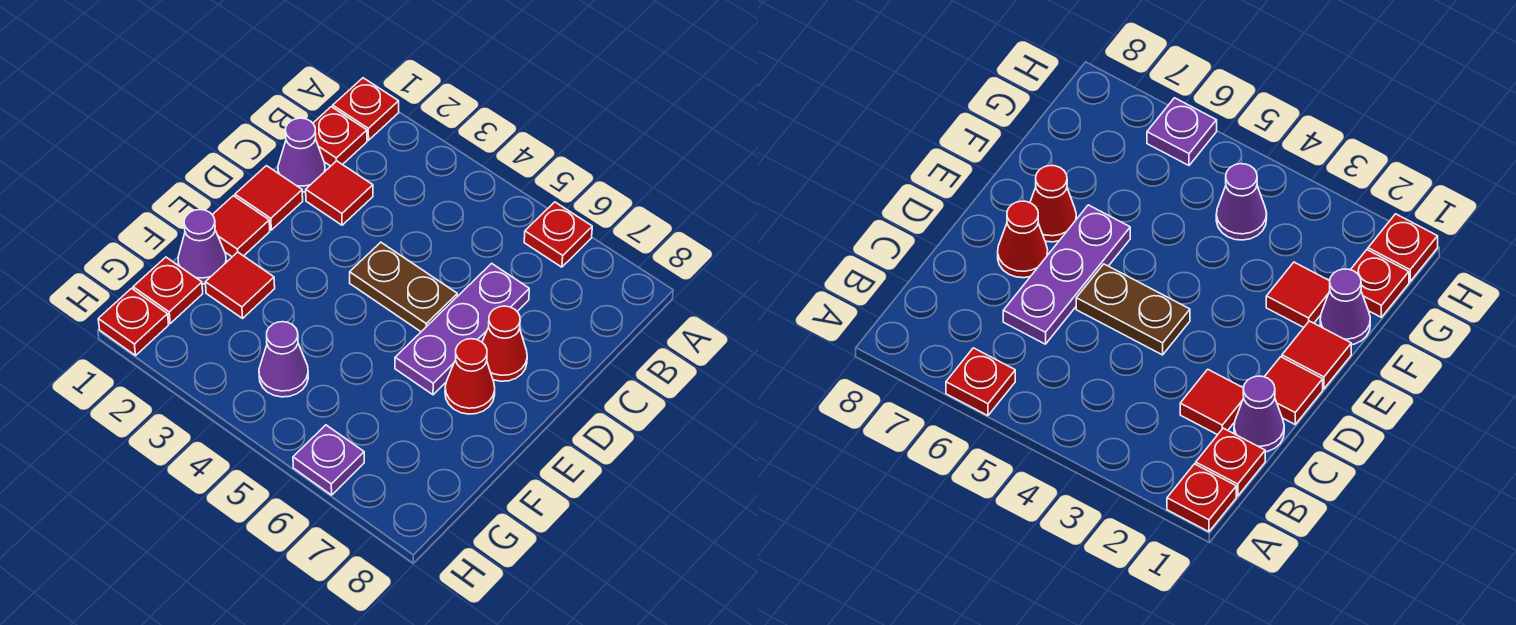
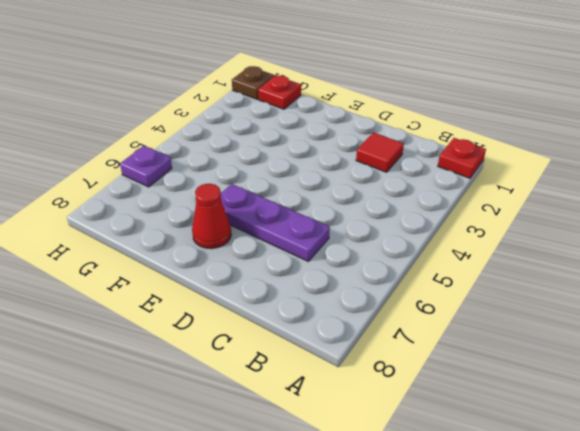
brown plate H1 level 1 -> red plate H1 level 1
none -> red plate A6 level 1
none -> red plate B1 level 1
none -> purple cone C1 level 1

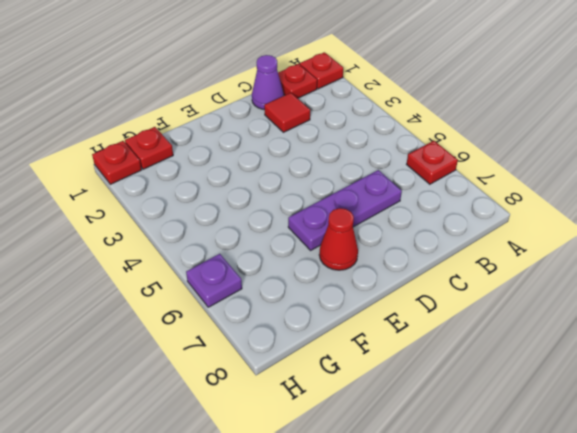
none -> red tile D1 level 1
none -> brown plate D4:D5 level 1
none -> red cone D7 level 1

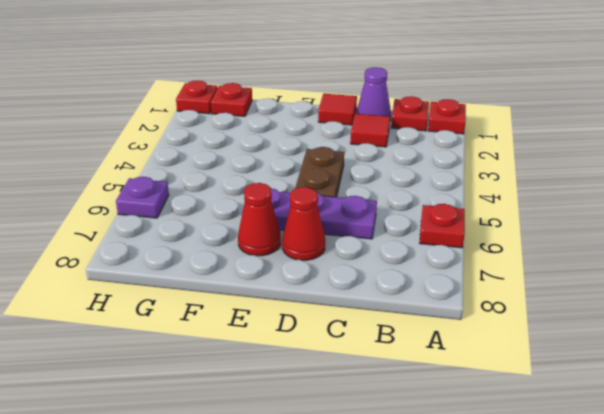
none -> red tile E1 level 1
none -> purple cone F1 level 1
none -> red tile F2 level 1

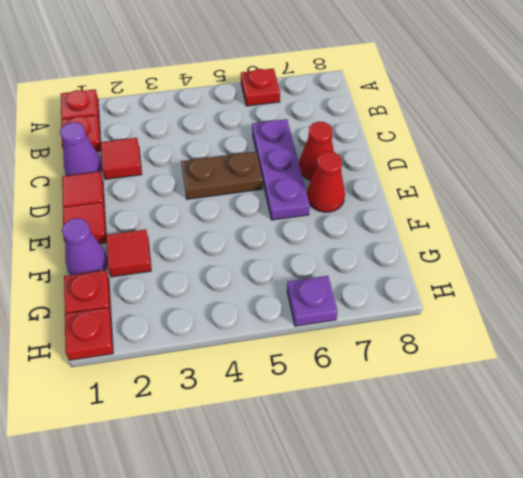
none -> purple cone G4 level 1

